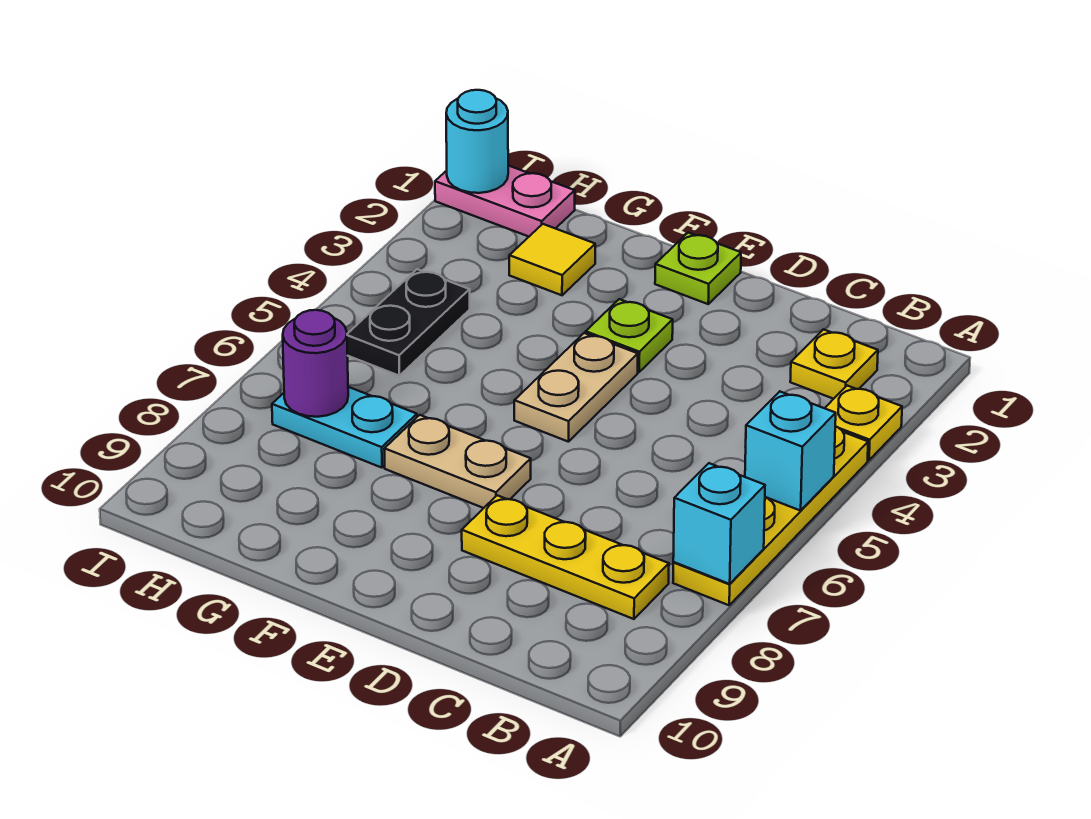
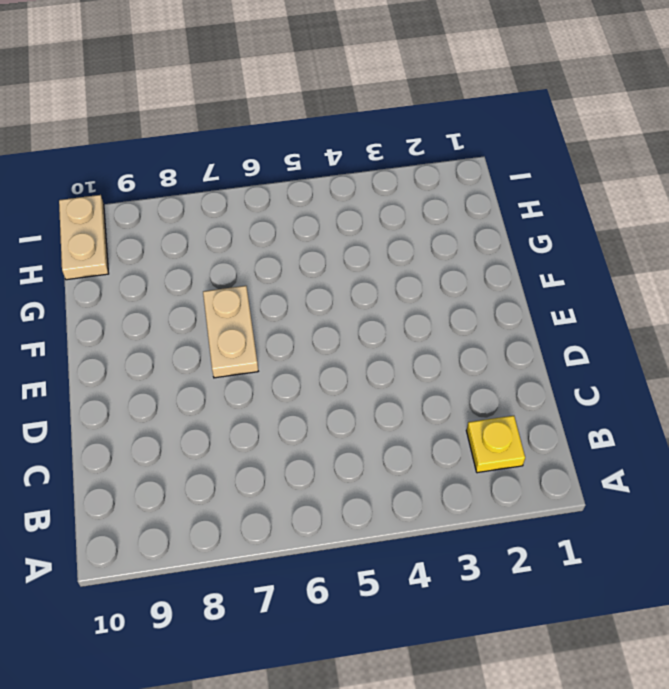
tan plate H10:I10 level 1 -> tan plate E4:E5 level 1
none -> yellow plate A3 level 1
none -> yellow plate A4:A7 level 1
none -> yellow plate B8:D8 level 1

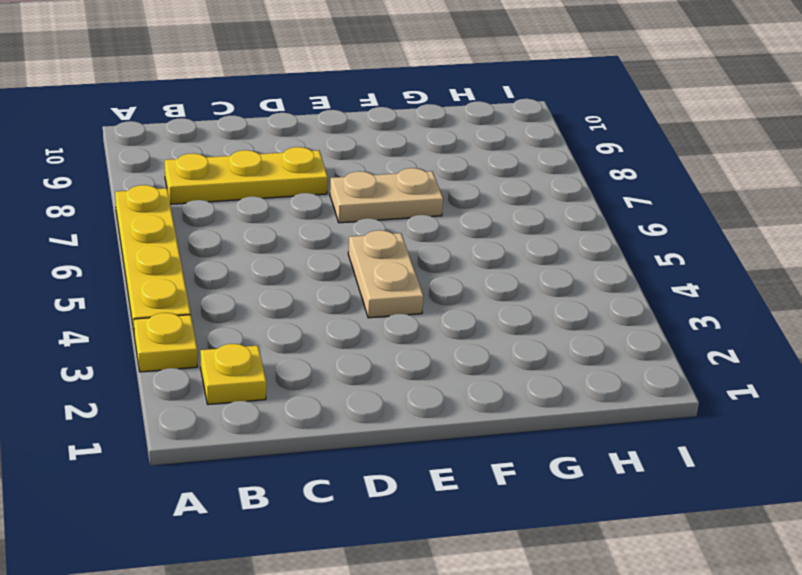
none -> lime plate E1 level 1
none -> lime plate E3 level 1
none -> yellow tile G2 level 1

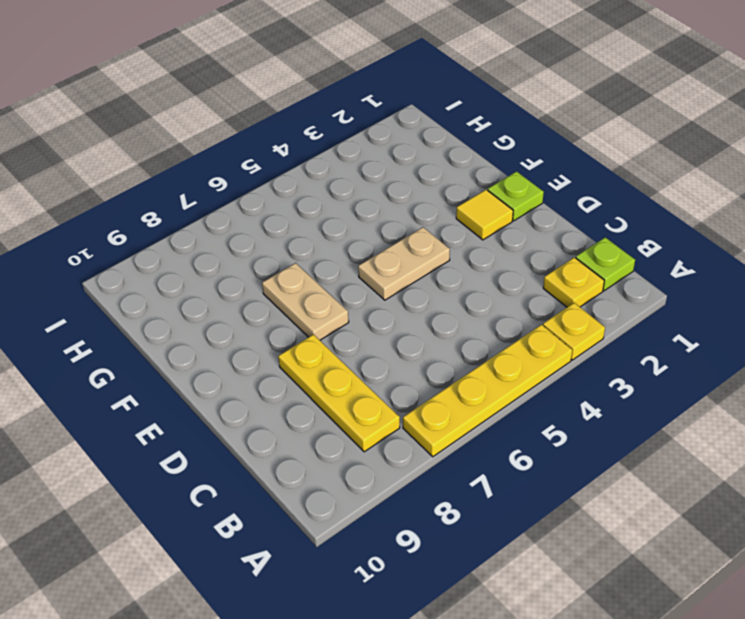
lime plate B1 level 1 -> lime plate E3 level 1
yellow tile E2 level 1 -> yellow tile G2 level 1
none -> cyan plate G7:H7 level 1
none -> pink plate H1:I1 level 1
none -> black plate H4:H5 level 1

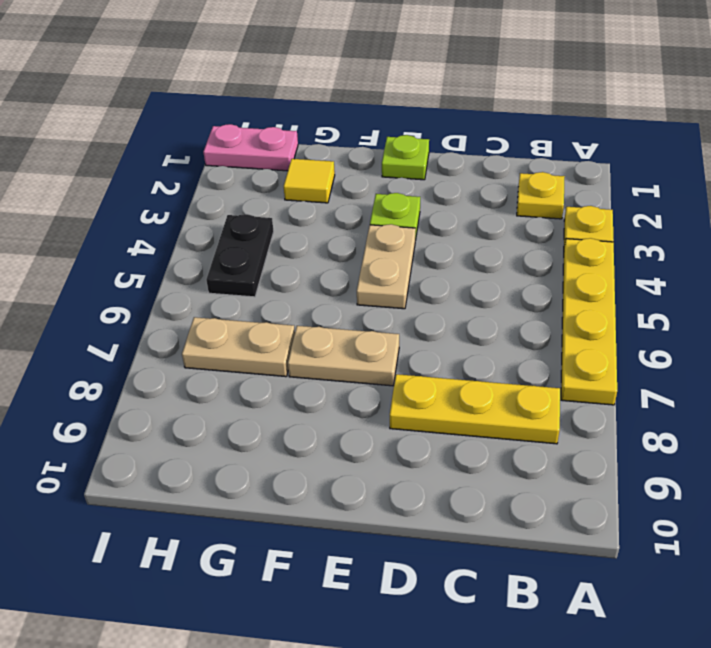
tan plate G7:H7 level 1 -> cyan plate G7:H7 level 1
none -> cyan brick A5 level 2
none -> cyan brick A7 level 2
none -> purple round brick H7 level 2

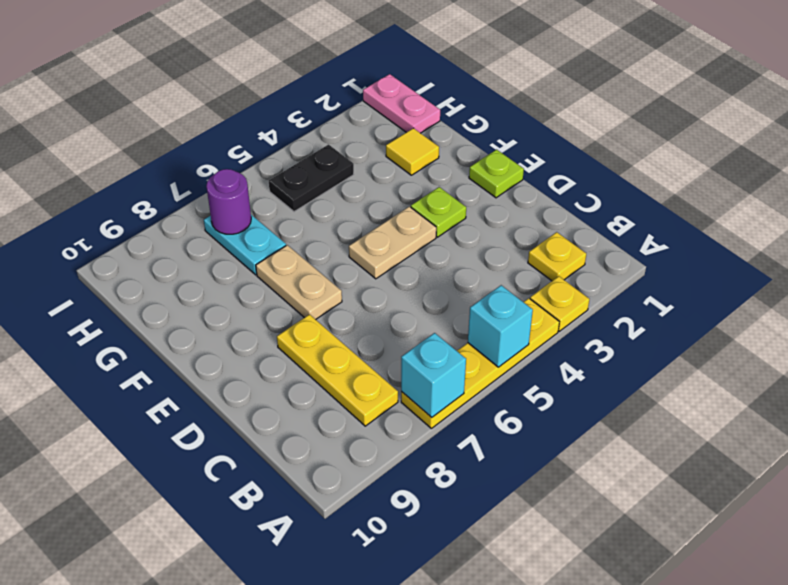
none -> cyan round brick I1 level 2

